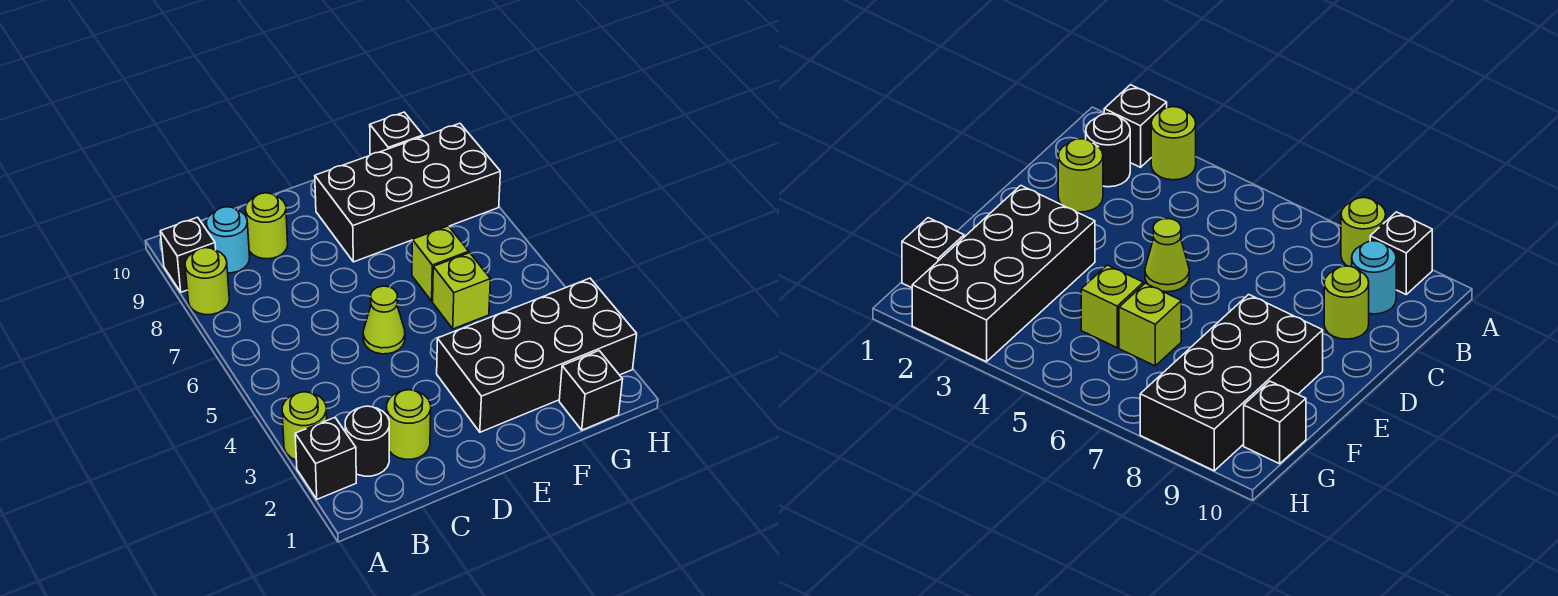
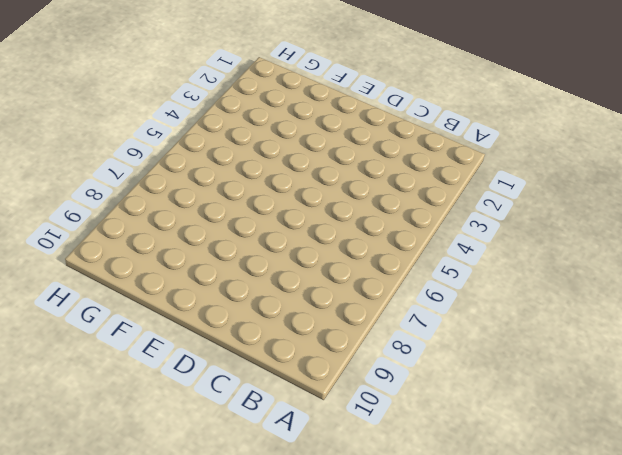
none -> black brick A2 level 1
none -> lime round brick A3 level 1
none -> lime round brick A8 level 1

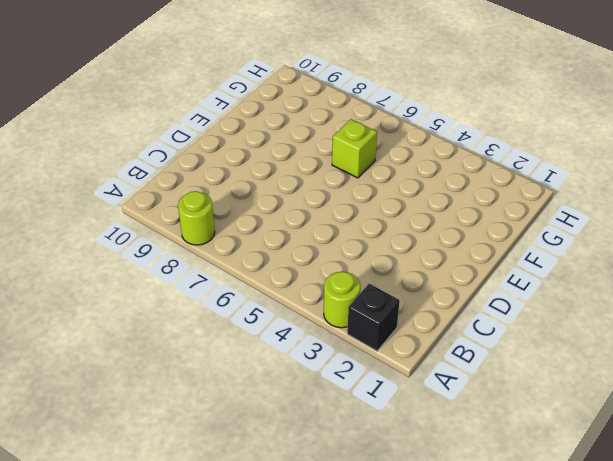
none -> black brick A9 level 1
none -> black round brick B2 level 1
none -> cyan round brick B9 level 1

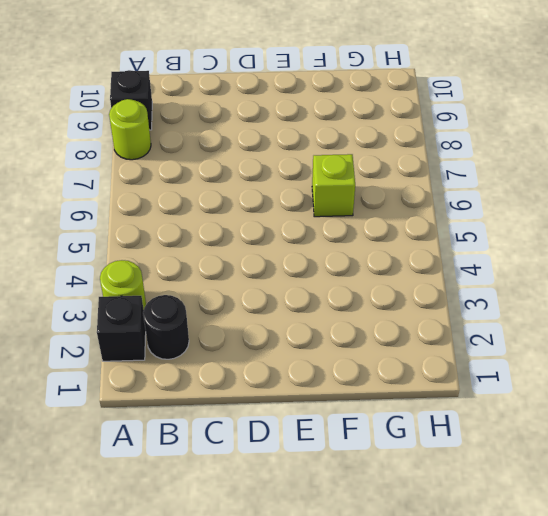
none -> cyan round brick B9 level 1
none -> lime round brick C2 level 1
none -> lime round brick C9 level 1

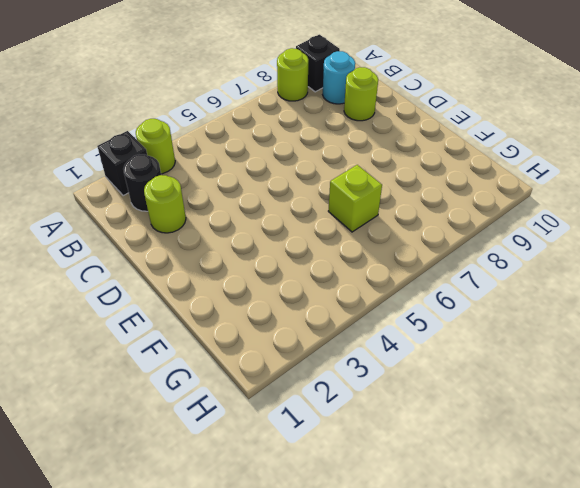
none -> lime cone D5 level 1
none -> black brick E2:H3 level 1
none -> black brick E8:H9 level 1

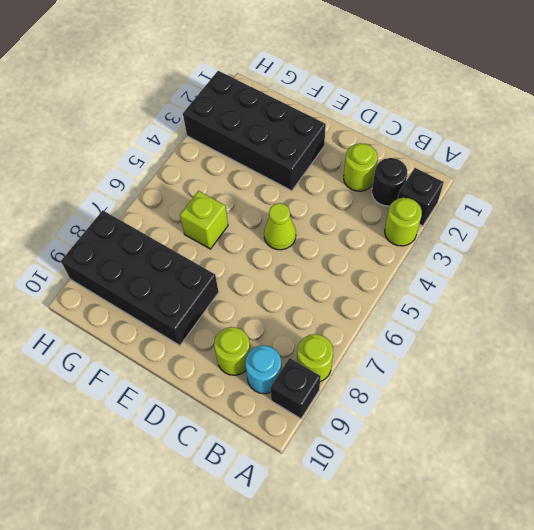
none -> lime brick F5 level 1
none -> black brick G1 level 1
none -> black brick G10 level 1

